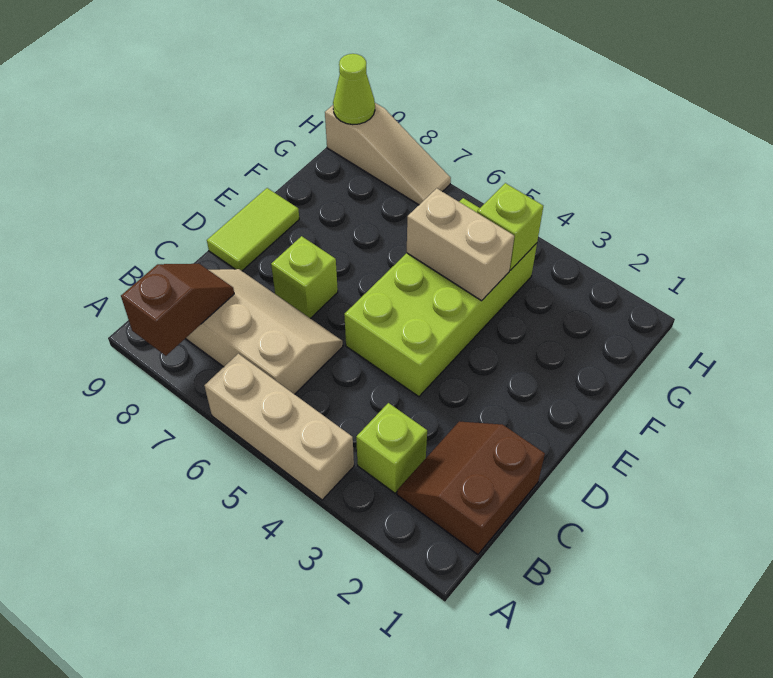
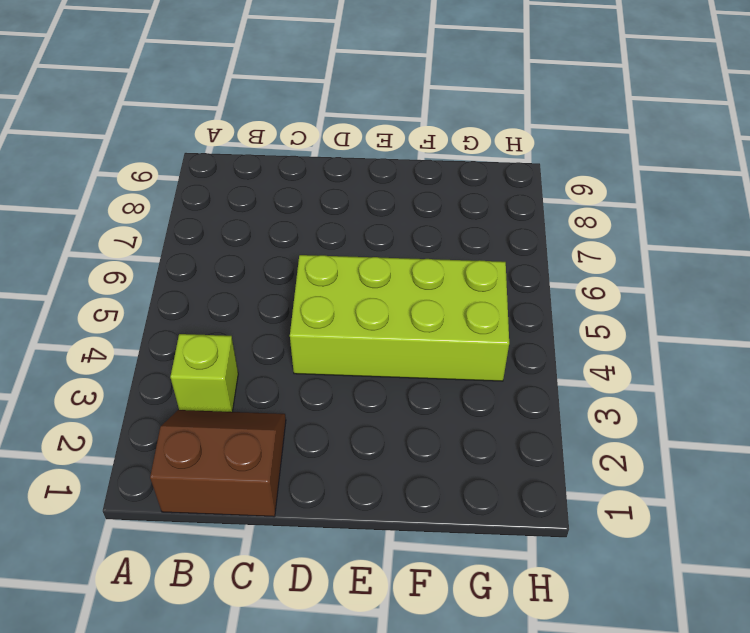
none -> tan brick A4:A6 level 1
none -> tan slope B6:C8 level 1 top B
none -> lime brick D7 level 1

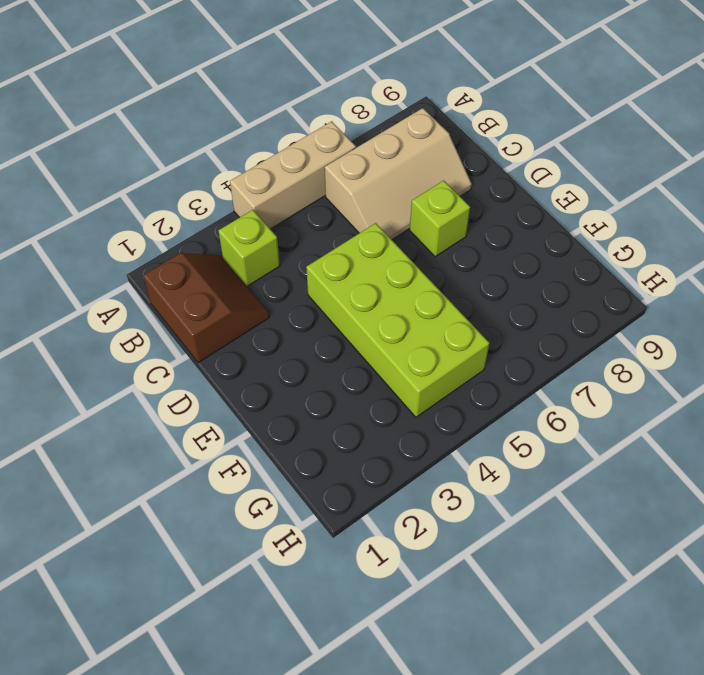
none -> lime tile D9:E9 level 1
none -> tan slope H7:H9 level 1 top 9
none -> brown slope A8:B8 level 2 top A

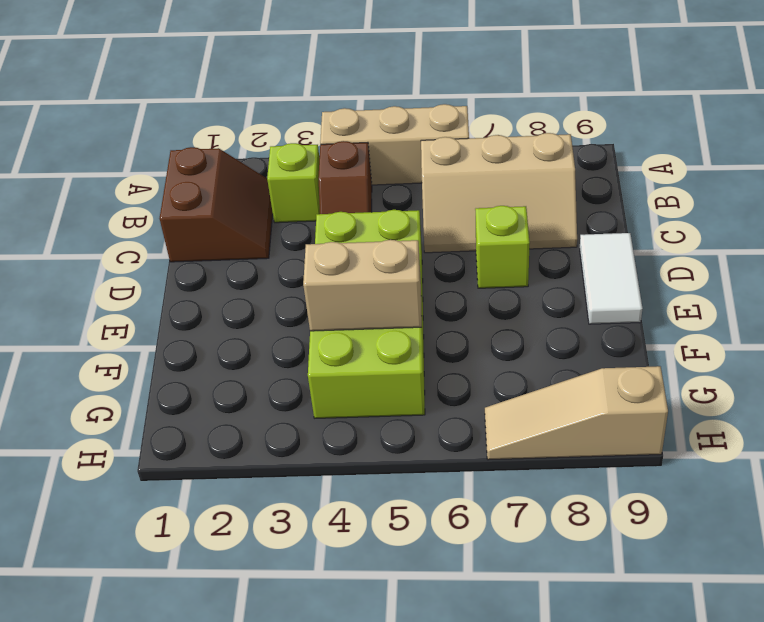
brown slope B4:C4 level 1 top B -> brown slope A8:B8 level 2 top A
white tile D9:E9 level 1 -> lime tile D9:E9 level 1
none -> lime brick G4 level 2
none -> lime cone H9 level 2

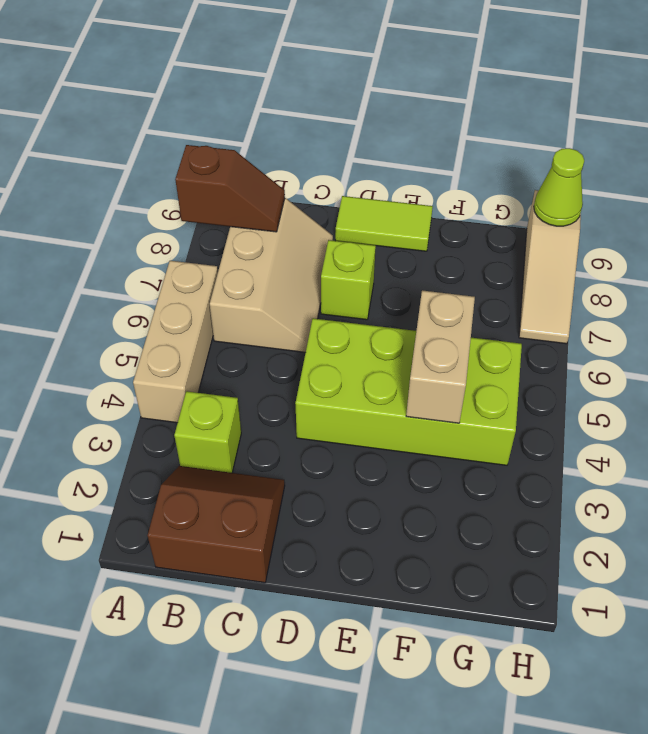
none -> lime brick G4 level 2

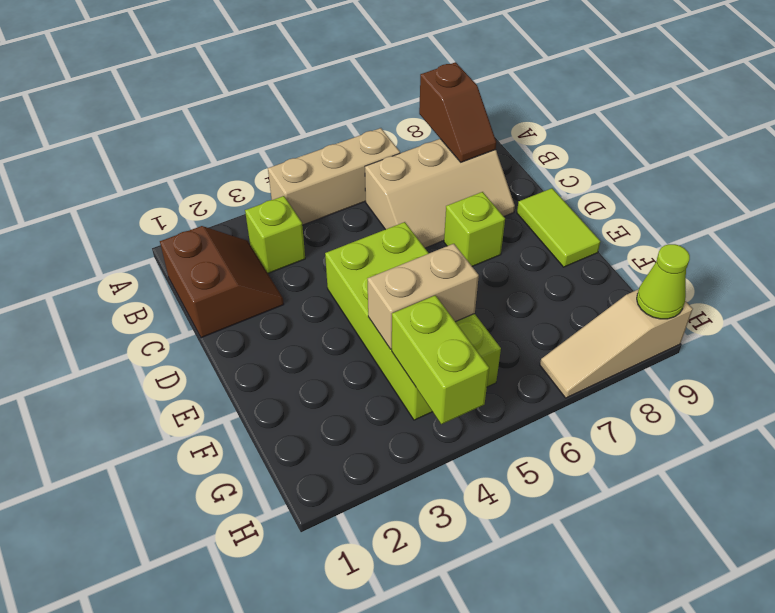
lime brick G4:H4 level 2 -> lime brick G4 level 2

